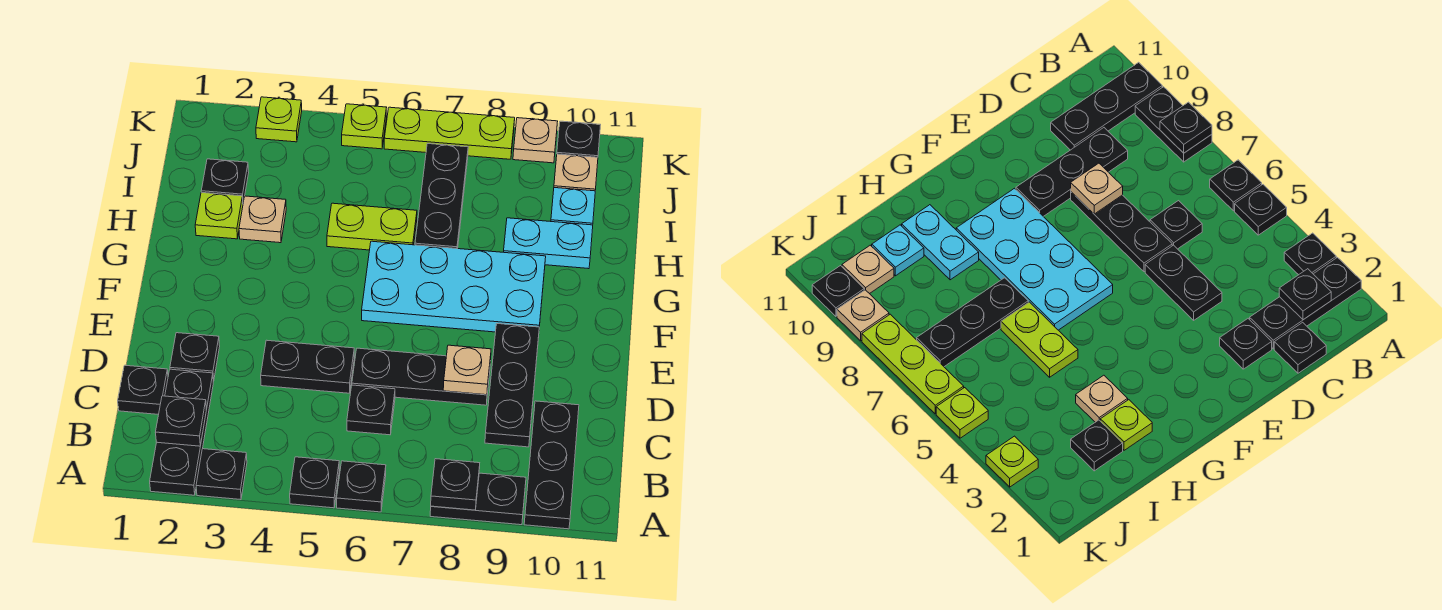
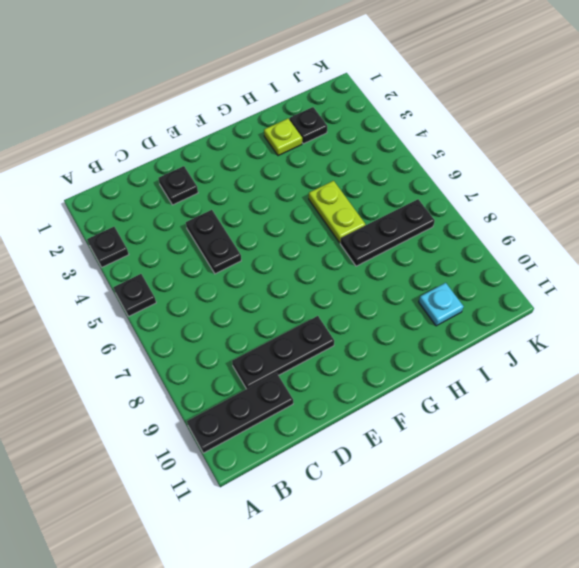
none -> black plate A2:C2 level 1
none -> black plate A6 level 1
none -> black plate A8:A9 level 1

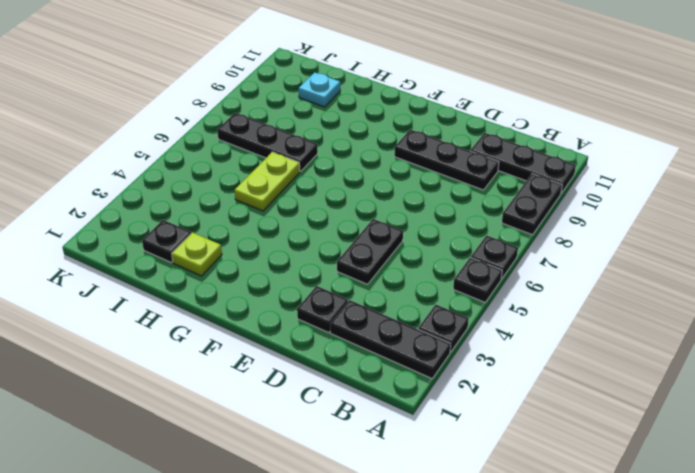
none -> black plate C1 level 1
none -> black plate C6 level 1
none -> black plate D6:D8 level 1

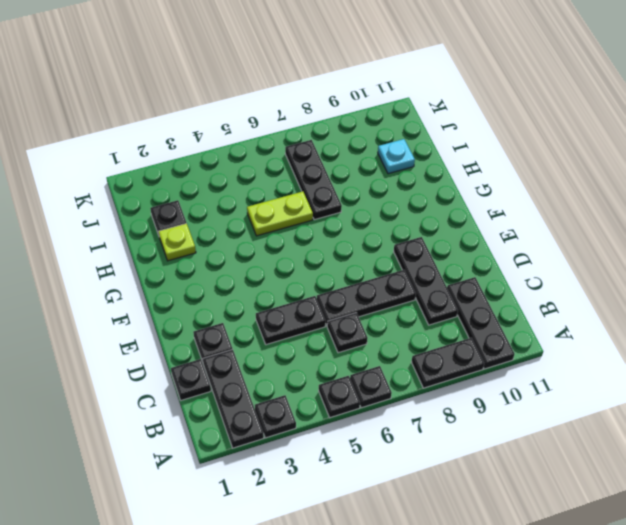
none -> cyan plate F6:G9 level 1
none -> tan plate H3 level 1
none -> cyan plate H9:H10 level 1

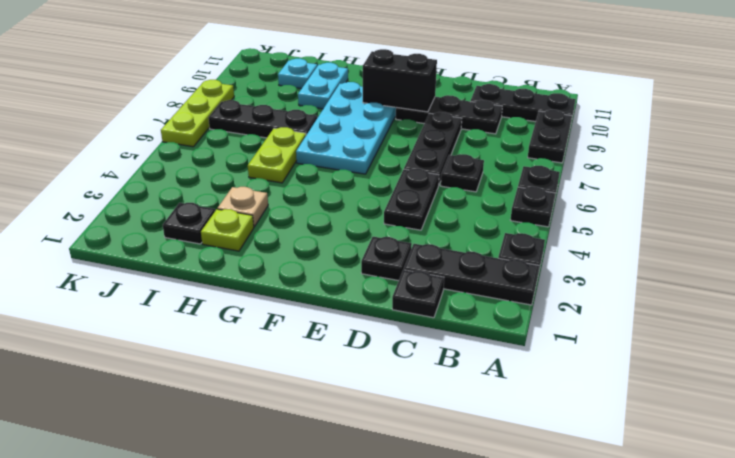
black brick E9:F9 level 2 -> none
none -> tan plate J10 level 1
none -> lime plate K3 level 1
none -> lime plate K5 level 1

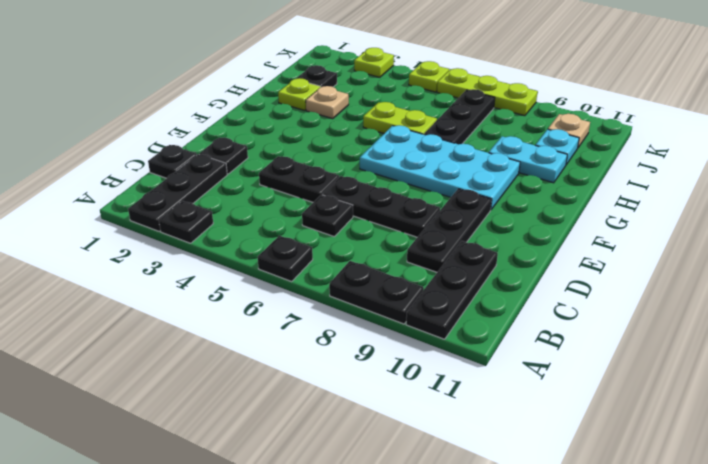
none -> black plate A5 level 1
none -> tan plate K9 level 1
none -> black plate K10 level 1

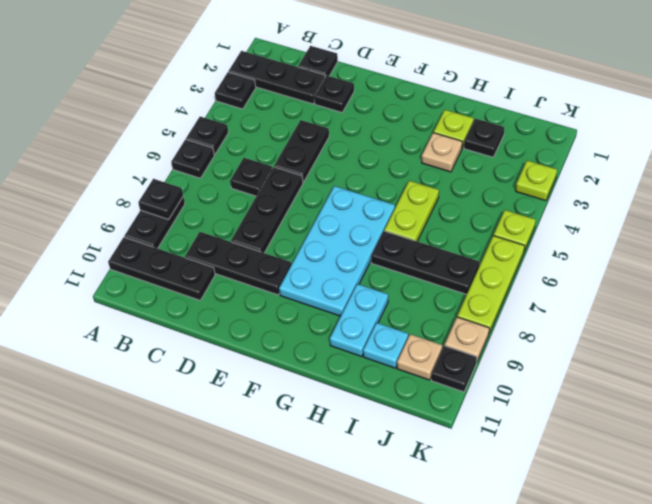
none -> black plate B2 level 2
none -> tan plate D8 level 2

